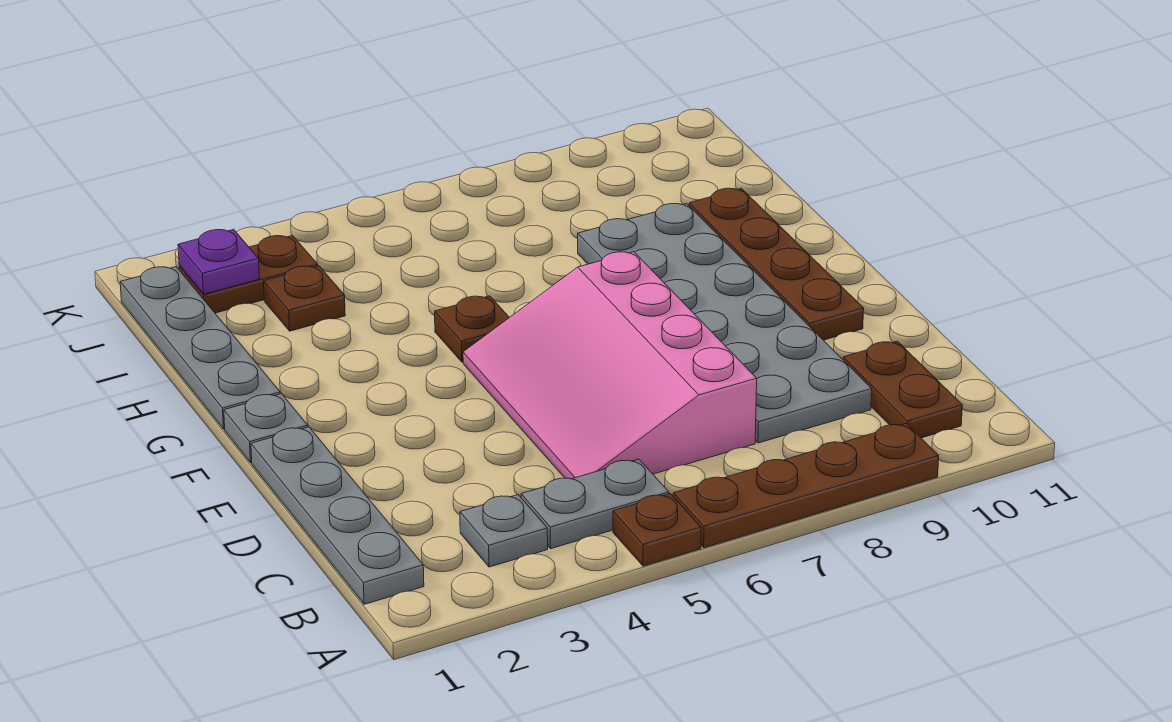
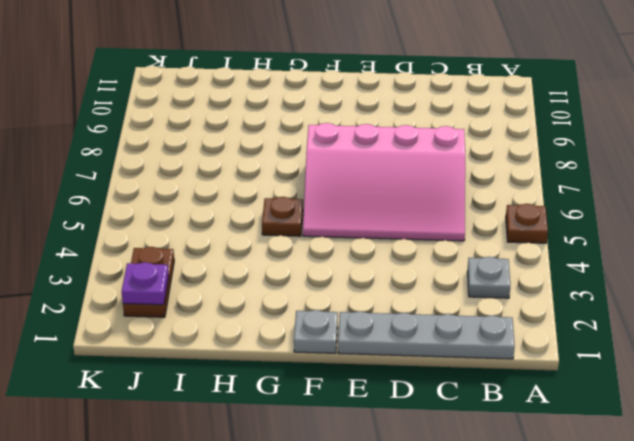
none -> brown plate A6:A9 level 1
none -> grey plate B4:B5 level 1
none -> brown plate B10:C10 level 1

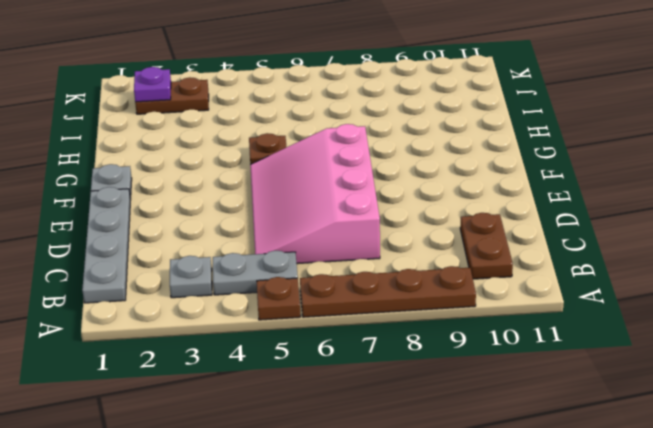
none -> grey plate C8:H9 level 1
none -> brown plate E10:H10 level 1
none -> grey plate G1:J1 level 1

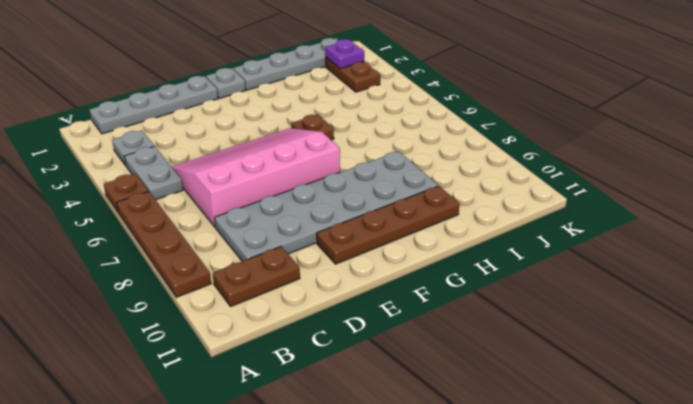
none -> brown plate I3 level 1

